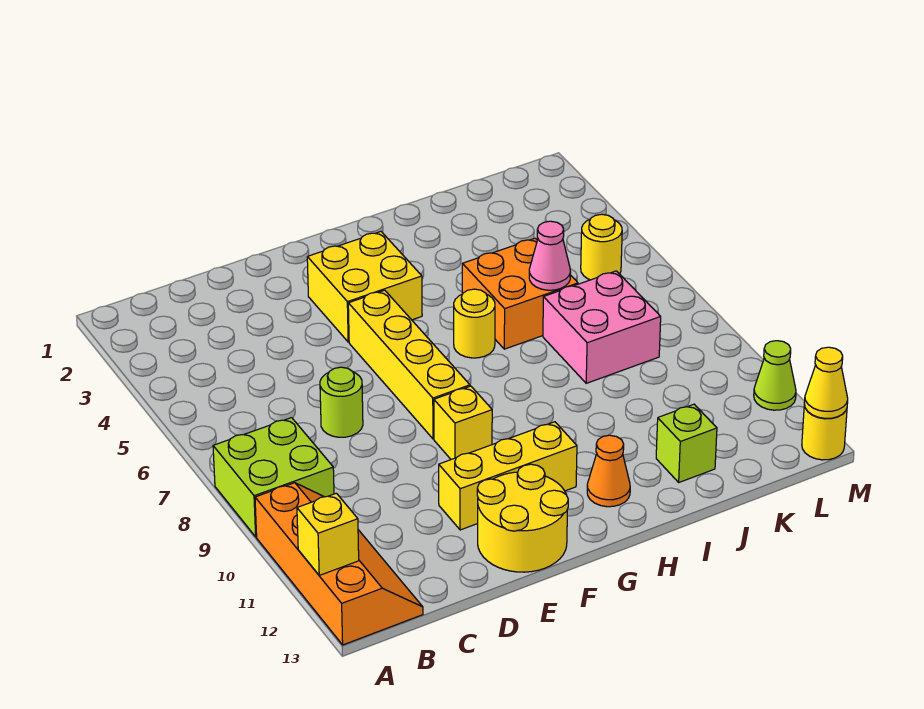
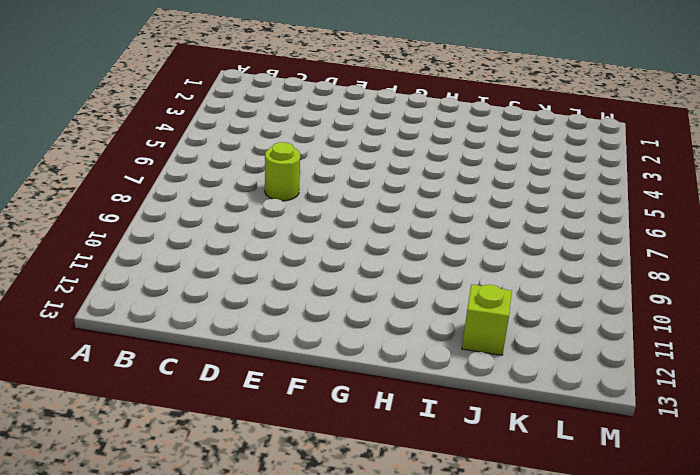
none -> lime brick A8:B9 level 1
none -> orange slope A10:B13 level 1 top A
none -> yellow brick E11:G11 level 1

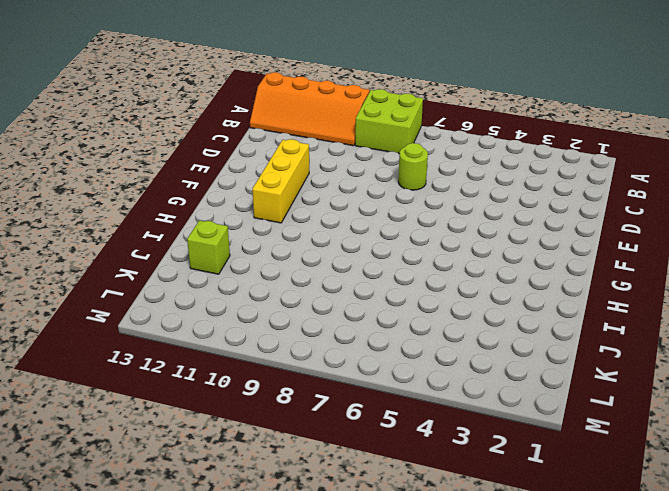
none -> yellow round brick E12:F13 level 1
none -> yellow brick F3:G4 level 1
none -> yellow brick F5:F8 level 1

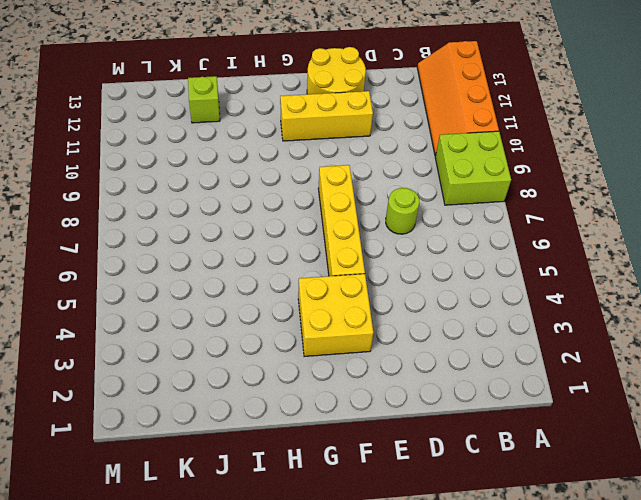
none -> yellow brick F9 level 1
none -> yellow round brick H6 level 1
none -> orange cone H12 level 1

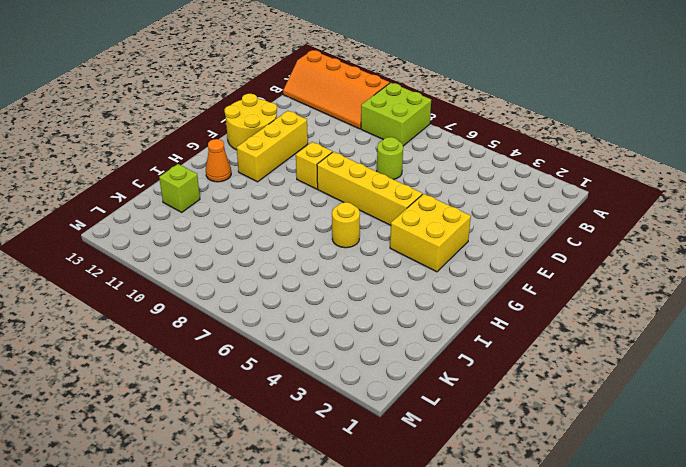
none -> orange brick I5:J6 level 1
none -> pink brick J7:K8 level 1
none -> yellow round brick L5 level 1

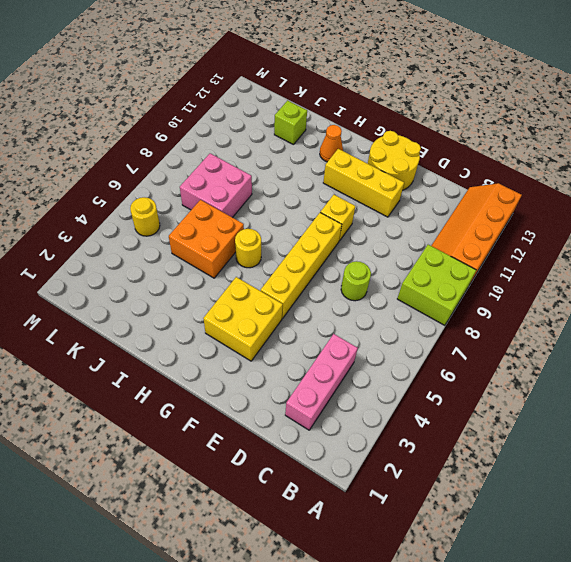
pink brick C2:C4 level 1 -> none
none -> lime cone M11 level 1
none -> yellow round brick M13 level 1
none -> yellow brick A12 level 2

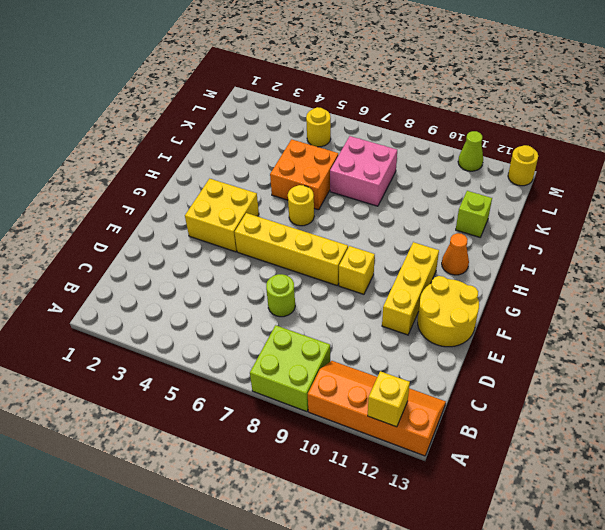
none -> pink cone J6 level 2
none -> yellow cone M13 level 2

